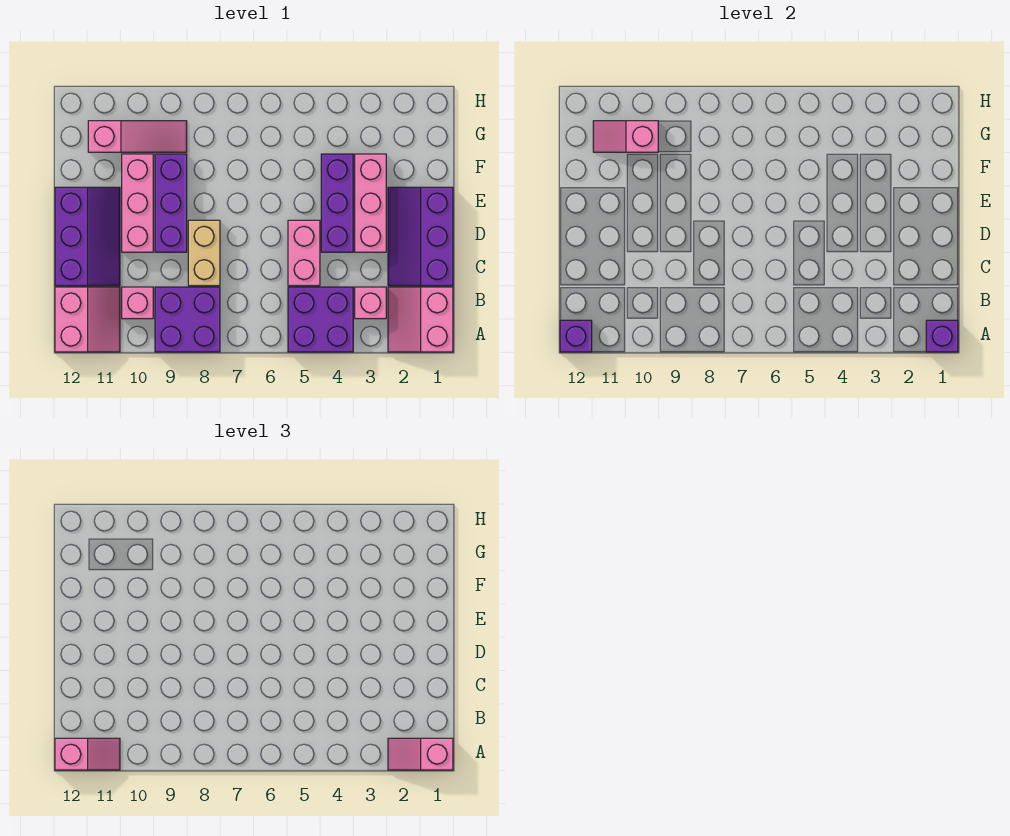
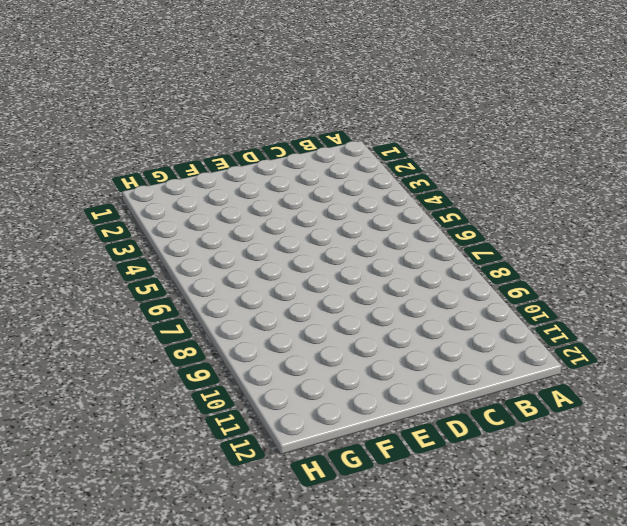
none -> pink slope A1:B2 level 1 top 1
none -> purple brick A4:B5 level 1
none -> purple brick A8:B9 level 1

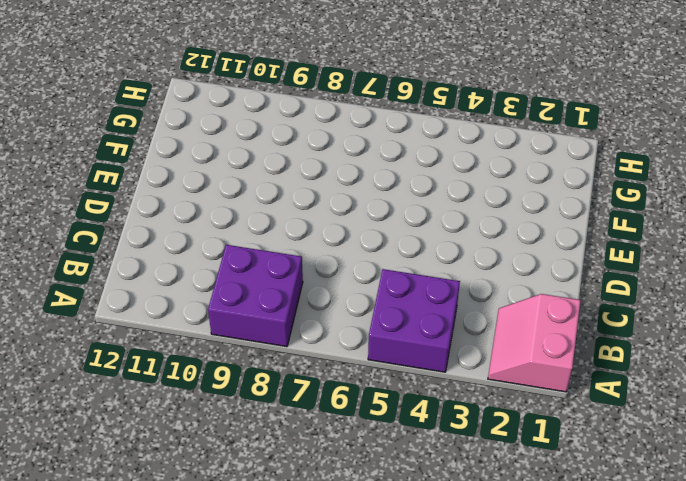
none -> pink slope A11:B12 level 1 top 12
none -> pink brick B3 level 1
none -> pink brick B10 level 1

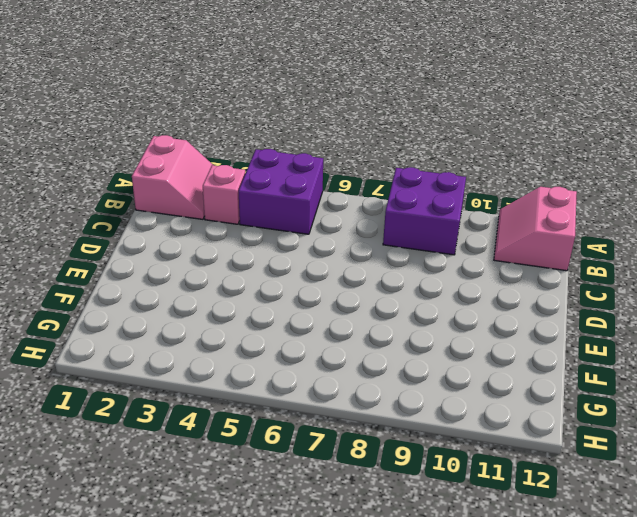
none -> pink brick B10 level 1
none -> purple slope C1:E2 level 1 top 1
none -> pink brick C5:D5 level 1

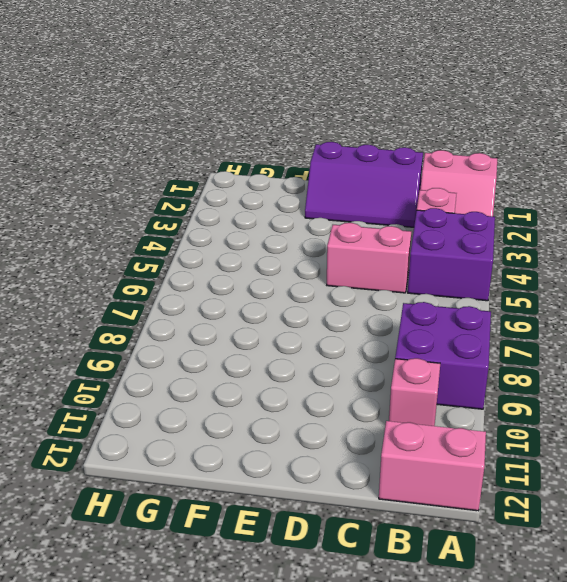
none -> tan brick C8:D8 level 1
none -> purple slope C11:E12 level 1 top 12
none -> pink brick D3:F3 level 1

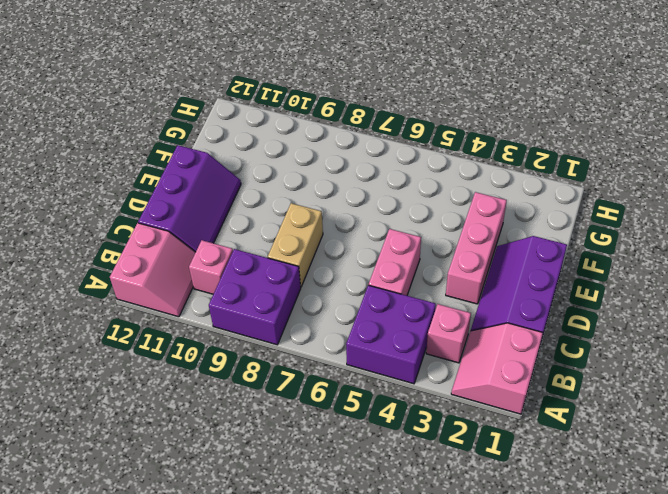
none -> purple brick D4:F4 level 1
none -> purple brick D9:F9 level 1
none -> pink brick D10:F10 level 1

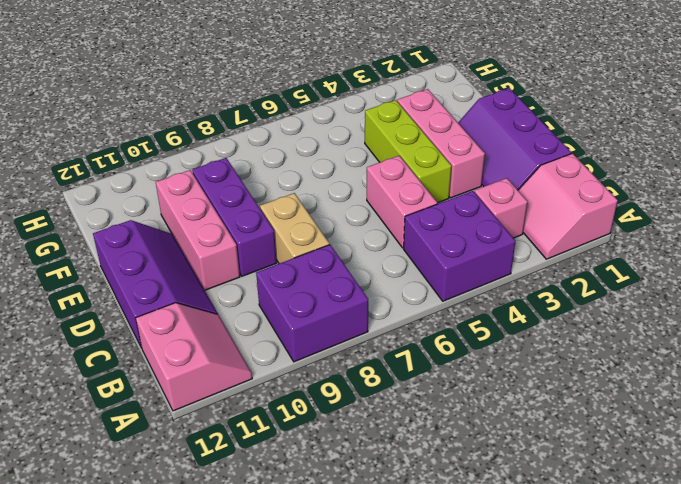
lime brick D4:F4 level 1 -> purple brick D4:F4 level 1
none -> pink brick B10 level 1
none -> pink slope G9:G11 level 1 top 11
none -> purple brick A1 level 2

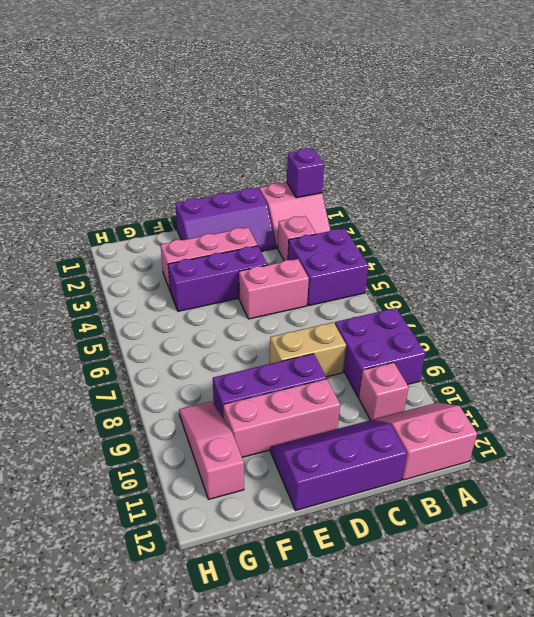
none -> purple brick A12 level 2
none -> pink slope G10:G11 level 2 top 10
none -> pink slope A1:A2 level 3 top 1

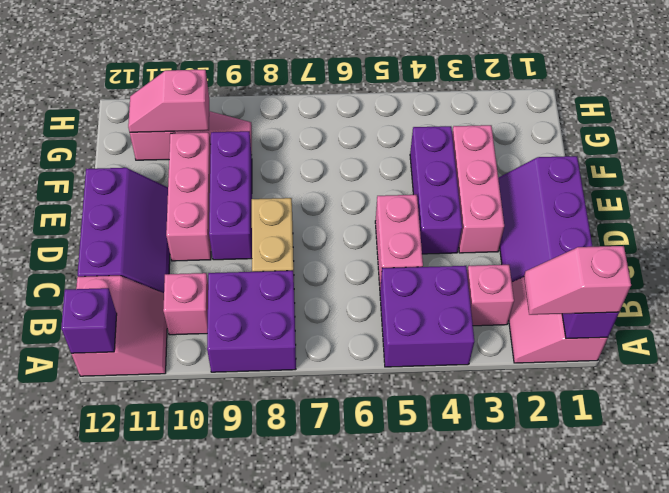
none -> pink slope A11:A12 level 3 top 12

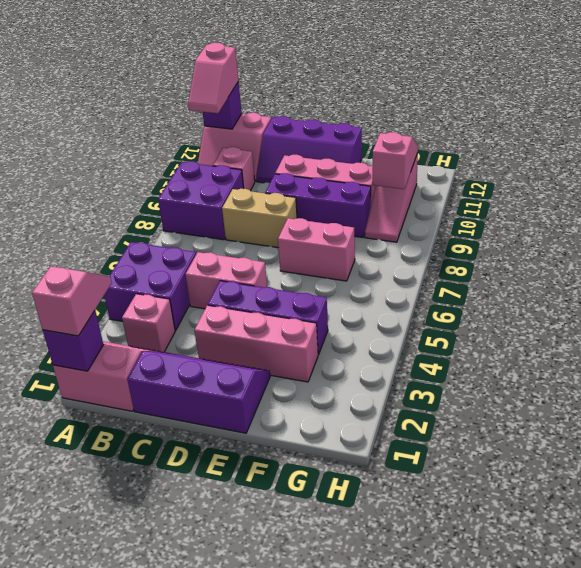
pink brick E7:F7 level 1 -> none

